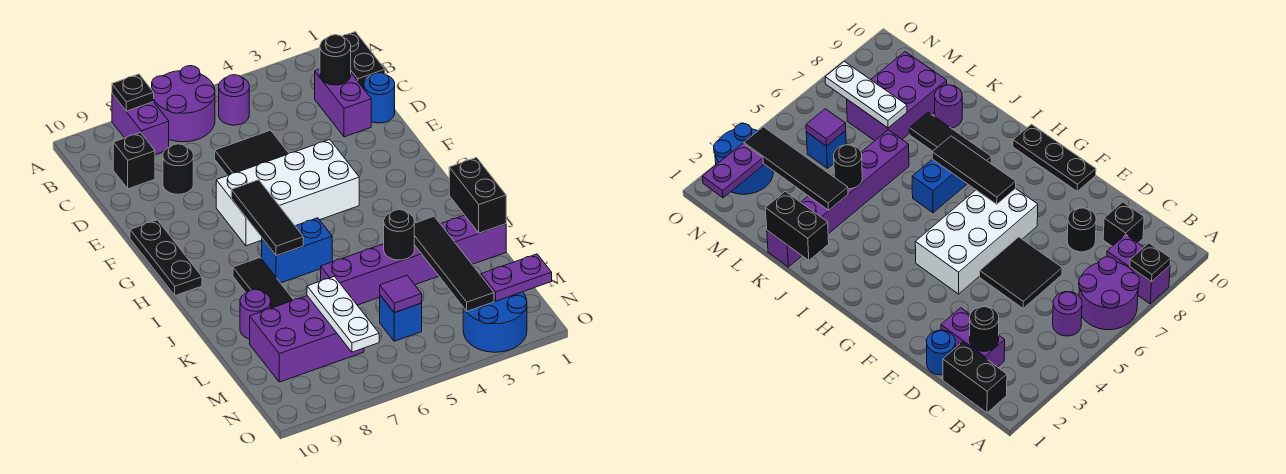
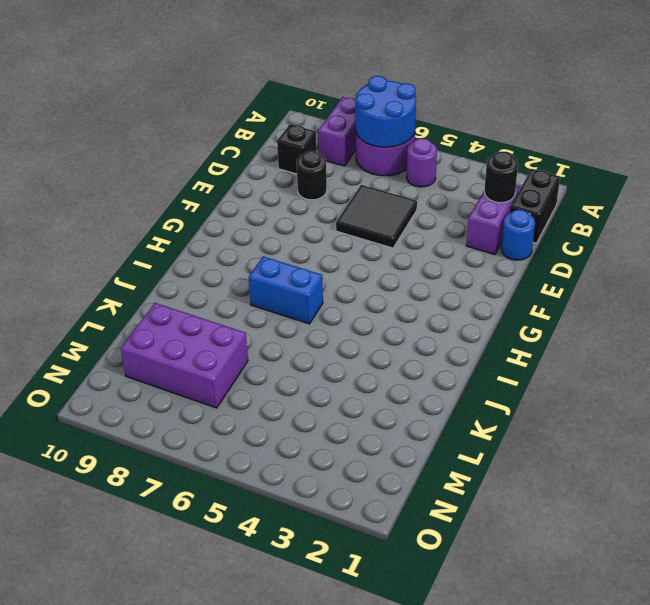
blue round brick A6:B7 level 2 -> blue round brick N2:O3 level 1
none -> white brick F4:G7 level 1
none -> black plate F10:H10 level 1
none -> black tile I8:K8 level 1

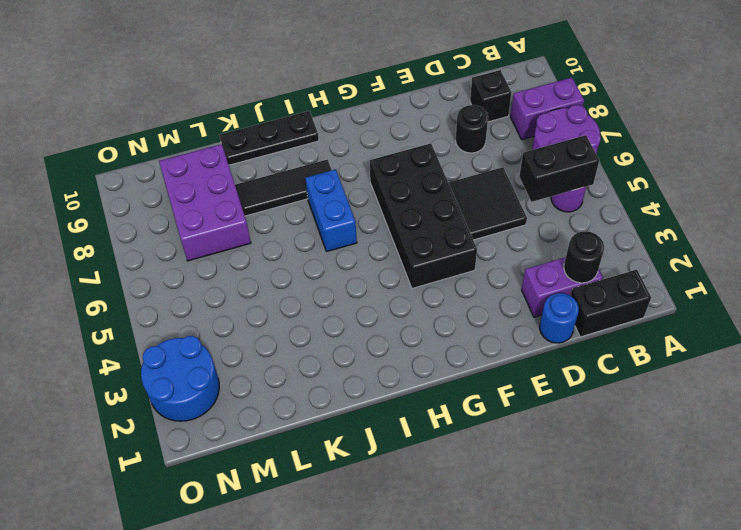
black brick B5:C5 level 2 -> black brick J1:K1 level 2
black brick F4:G7 level 1 -> white brick F4:G7 level 1
black plate I10:K10 level 1 -> black plate F10:H10 level 1
none -> purple brick K1:K6 level 1
none -> purple round brick K9 level 1
none -> blue brick M5 level 1

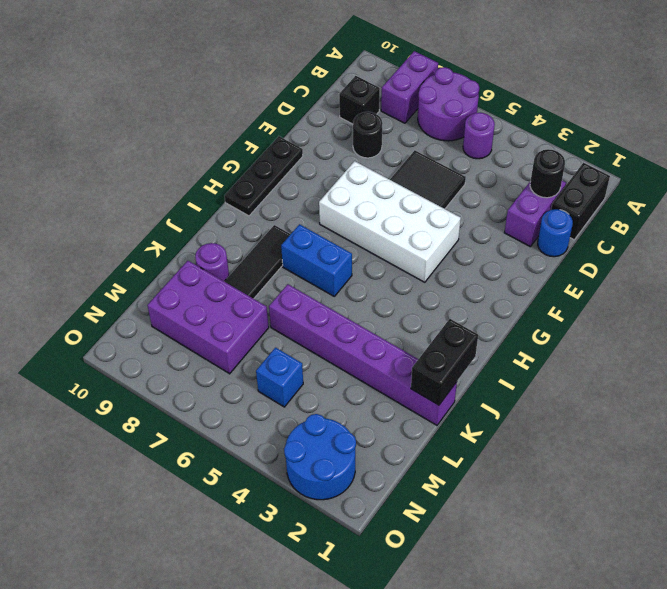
none -> black plate A8 level 2
none -> black tile G7:I7 level 2
none -> black tile K3:N3 level 2

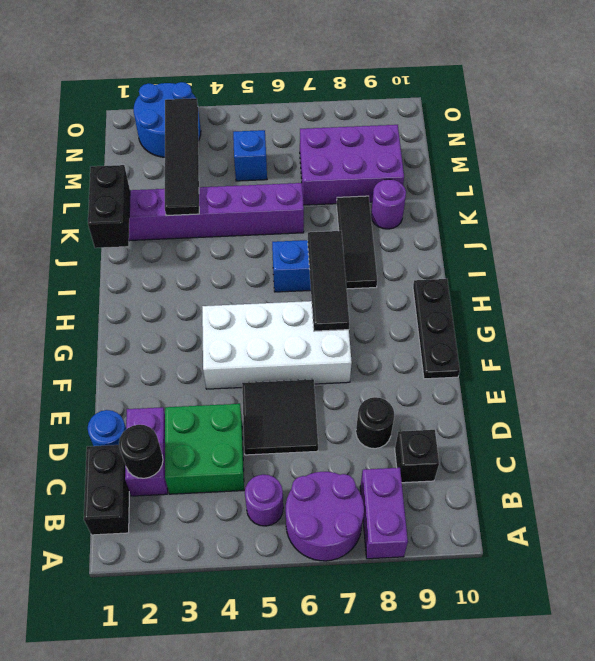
green brick C3:D4 level 1 -> none
none -> black plate A8 level 2
none -> black round brick K4 level 2
none -> white plate L7:N7 level 2

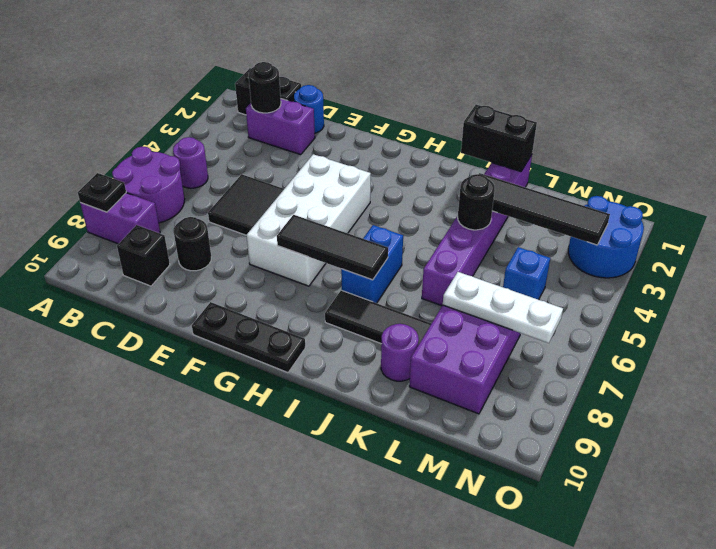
none -> purple tile M5 level 2
none -> purple plate N1:N2 level 2

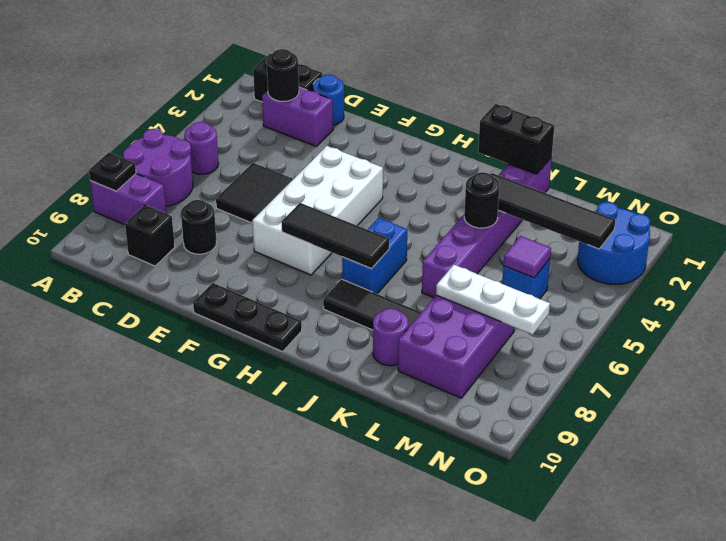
none -> purple plate N1:N2 level 2

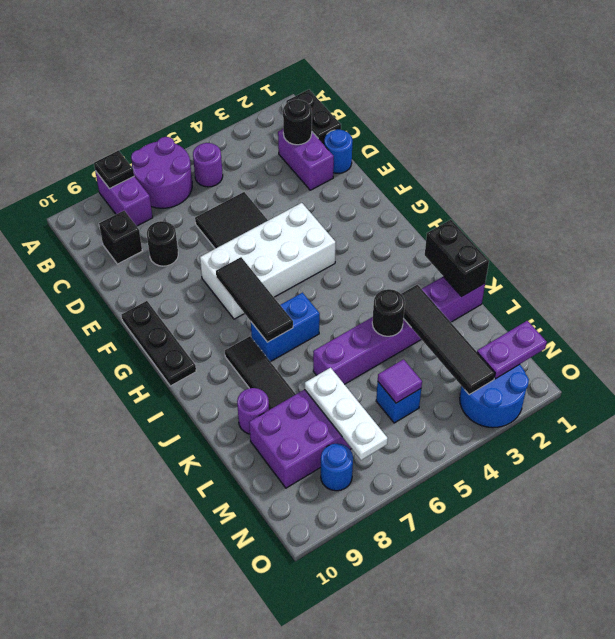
blue round brick N8 level 1 -> none

